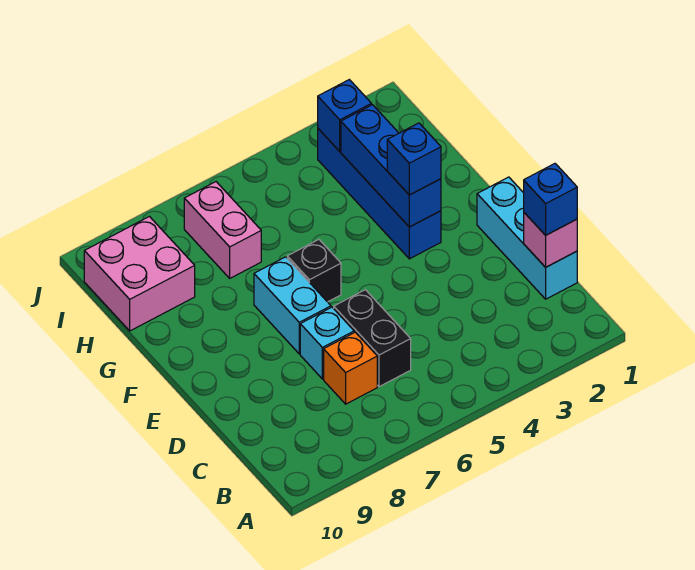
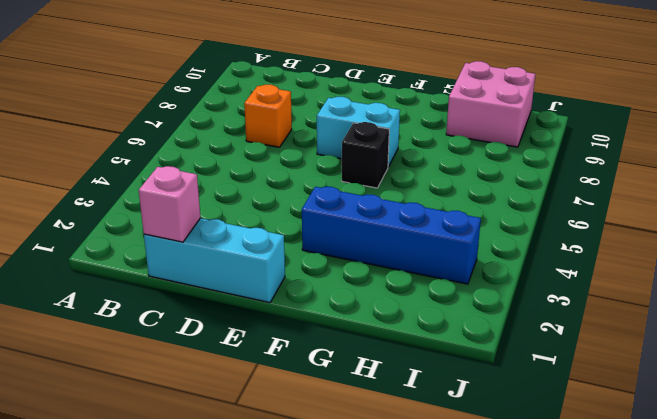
none -> black brick C6:D6 level 1
none -> cyan brick D7 level 1
none -> pink brick H7:I7 level 1

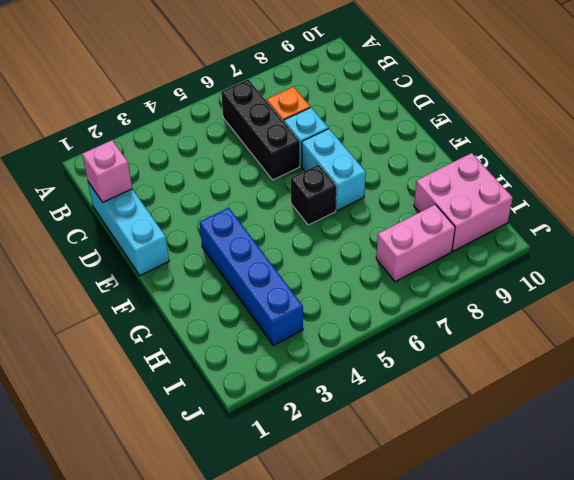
black brick B6:D6 level 1 -> black brick C6:D6 level 1
pink brick I7:I8 level 1 -> pink brick H7:I7 level 1
none -> blue brick F3:H3 level 2
none -> blue brick I3 level 2
none -> blue brick C1 level 3

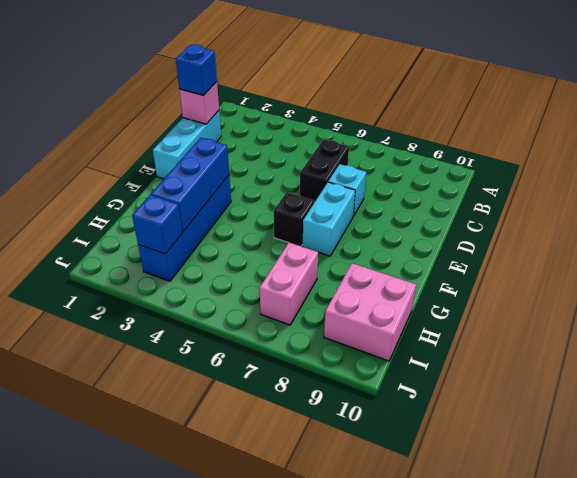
none -> orange brick C7 level 1
none -> blue brick F3 level 3

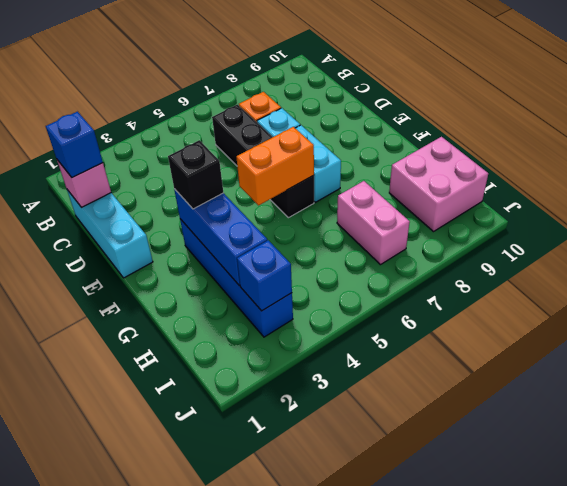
black brick F3 level 3 -> blue brick F3 level 3
orange brick F5:F6 level 2 -> none

